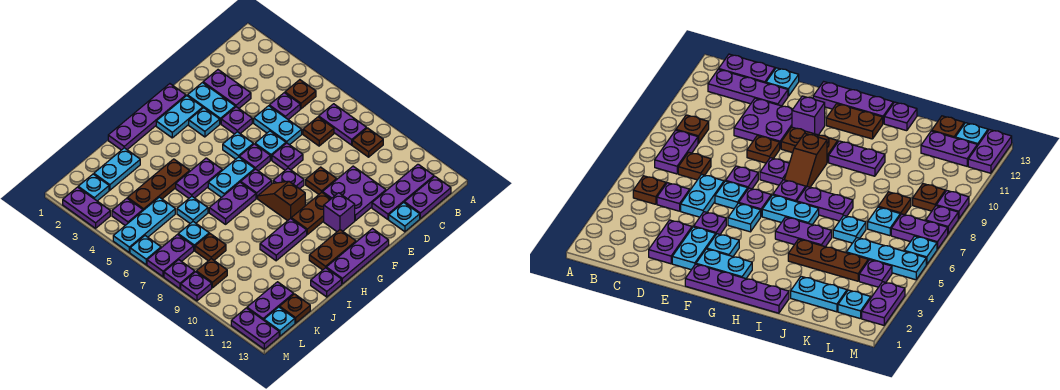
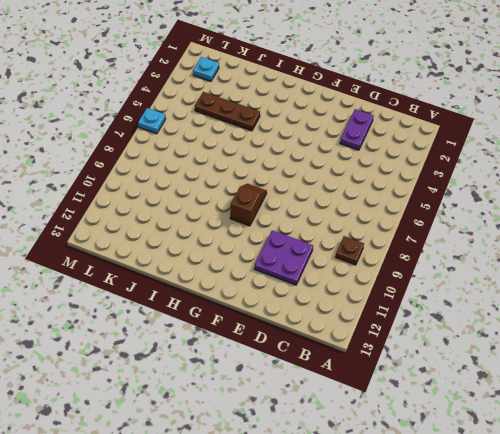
none -> brown plate B5 level 1
none -> purple plate B7:B8 level 1
none -> purple plate B12:D12 level 1
none -> purple plate B13:C13 level 1

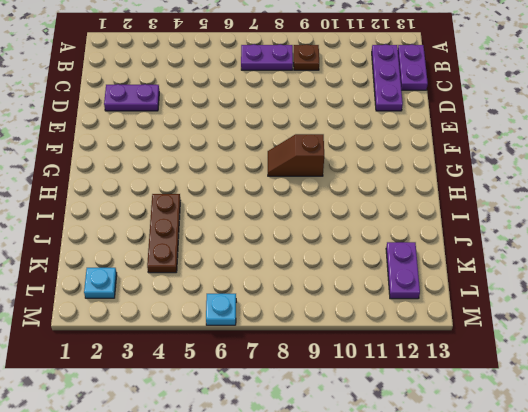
none -> brown plate B5 level 1
none -> purple plate C5 level 1
none -> brown plate C7 level 1
none -> cyan plate D5:D6 level 1

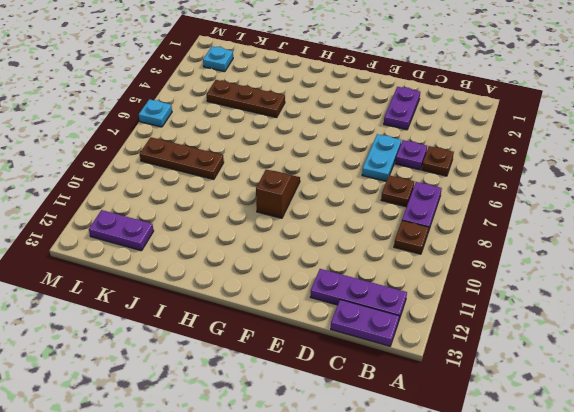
brown plate J8:L8 level 1 -> brown plate K8 level 1
none -> purple plate D10:E11 level 1
none -> cyan plate D13 level 1
none -> cyan plate E2:E3 level 1
none -> purple plate E4 level 1

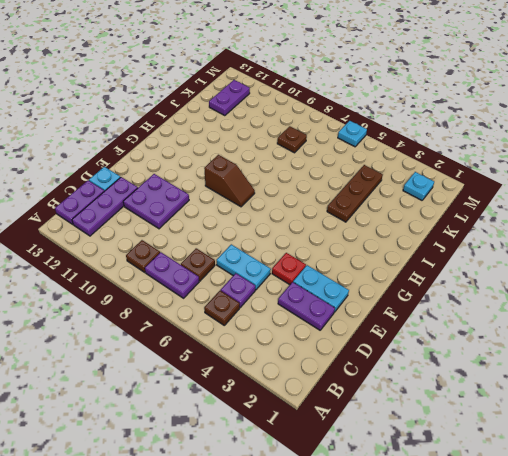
red plate E4 level 1 -> purple plate E4 level 1
none -> cyan plate E6 level 1
none -> purple plate E7 level 1
none -> brown plate E9 level 1
none -> purple plate F1:I1 level 1

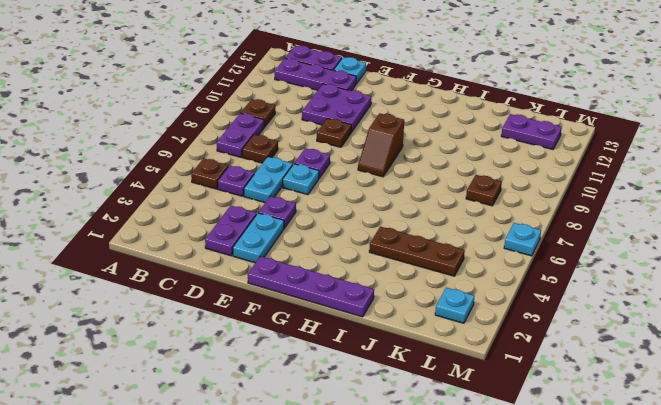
none -> cyan plate F2:G2 level 1
none -> cyan plate F3 level 1
none -> cyan plate F5 level 1
none -> purple plate F6 level 1

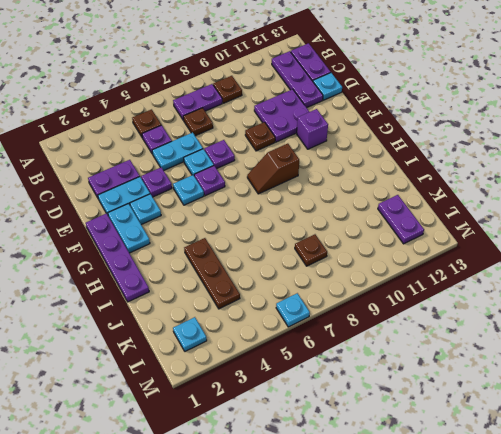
none -> purple plate F8 level 1
none -> brown plate F10:G10 level 1
none -> purple plate F13:H13 level 1
none -> cyan plate G6:H6 level 1

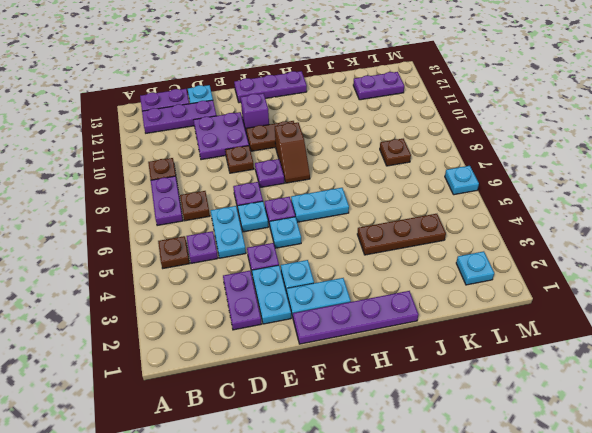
none -> purple plate G7 level 1
none -> brown plate G12:H12 level 1
none -> purple plate H5:I5 level 1
none -> purple plate H7:I7 level 1

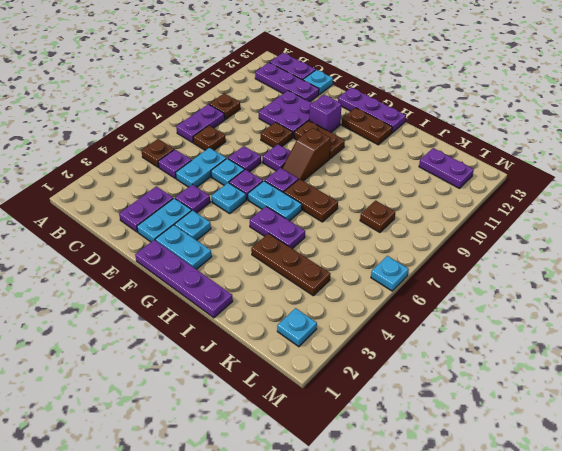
brown plate H7:I7 level 1 -> purple plate H7:I7 level 1
none -> purple plate H10:I10 level 1
none -> purple plate I13 level 1
none -> cyan plate J2:K2 level 1
none -> cyan plate J6 level 1

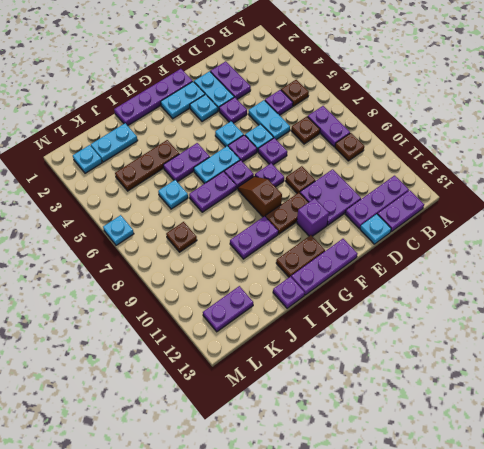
none -> cyan plate K5:M5 level 1
none -> cyan plate K7 level 1
none -> brown plate K13 level 1
none -> purple plate L4 level 1

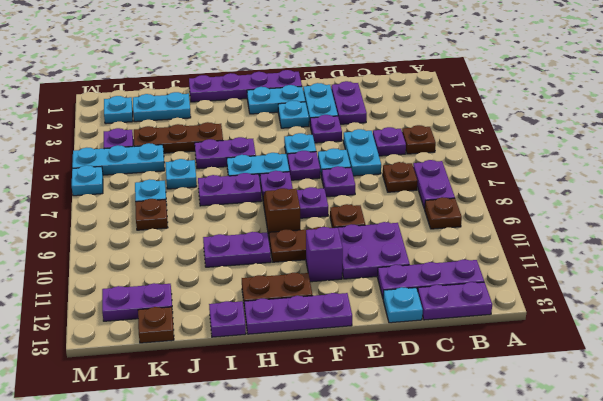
none -> purple plate L7:M7 level 1
none -> brown plate L9 level 1
none -> cyan plate L13 level 1
none -> purple plate M2:M3 level 1

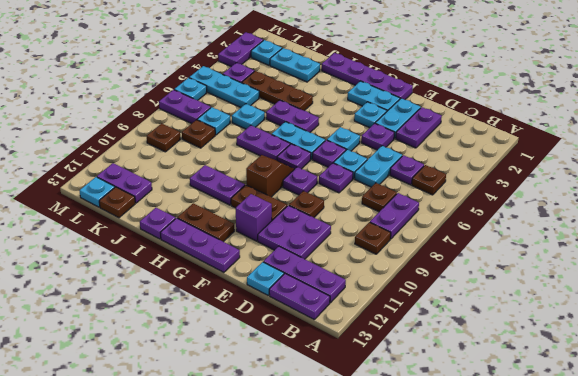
none -> purple plate M8 level 1
none -> purple plate M9 level 1
none -> purple plate M12:M13 level 1

